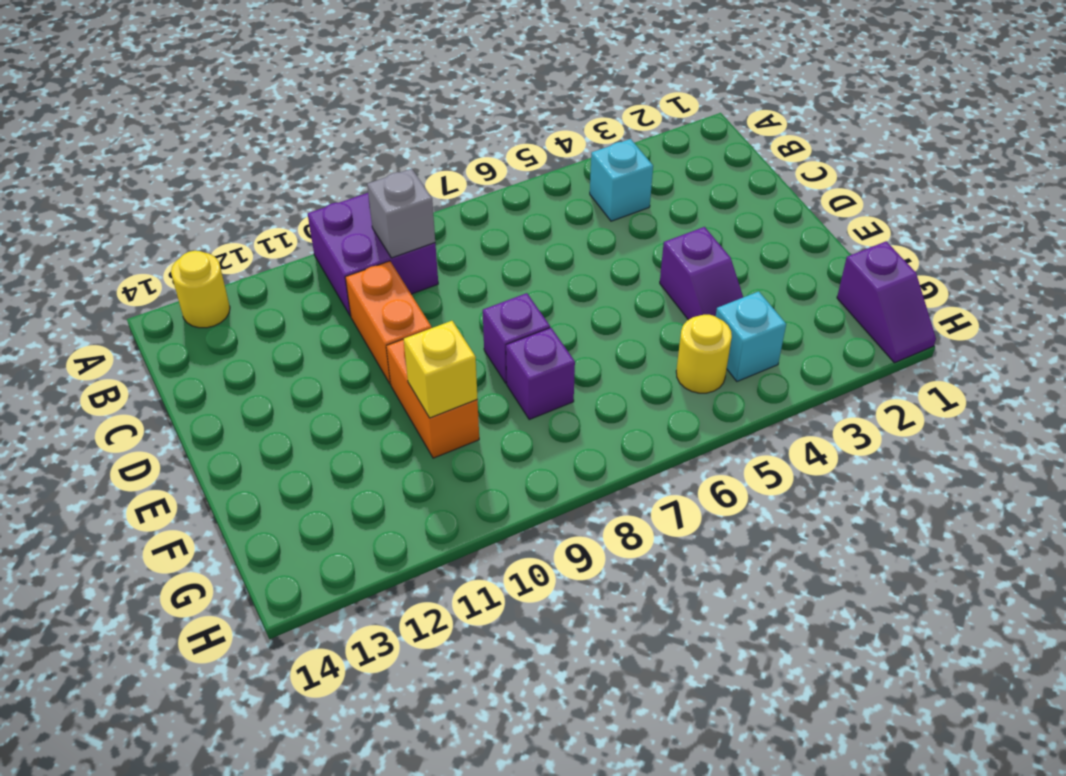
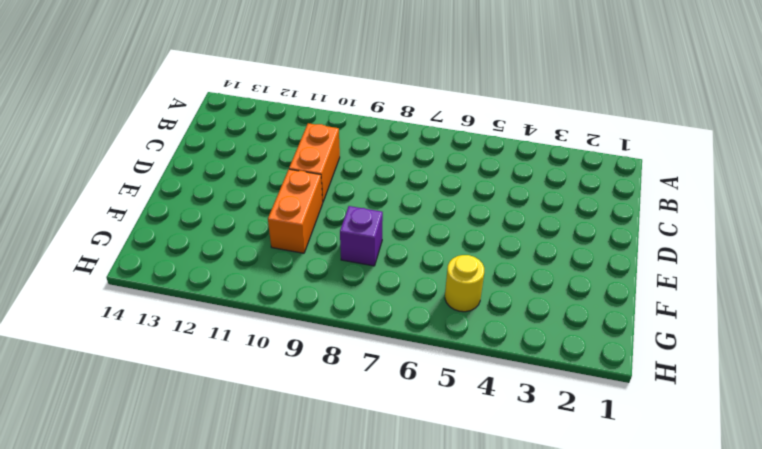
none -> purple brick A9:B10 level 1
none -> yellow round brick A13 level 1
none -> cyan brick B4 level 1

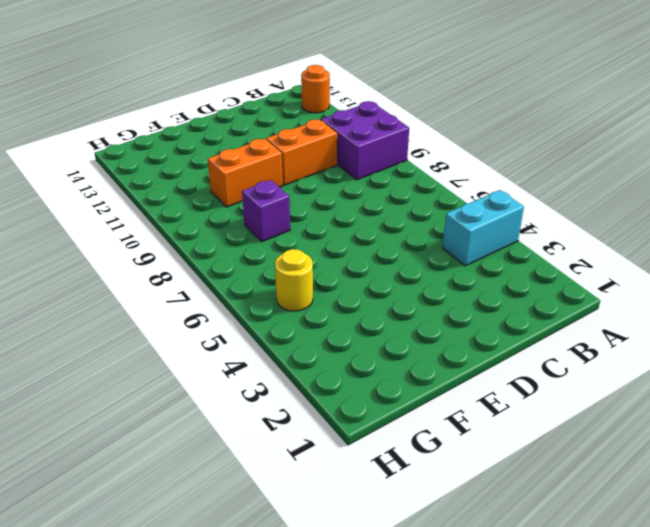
cyan brick A4:B4 level 1 -> cyan brick B4 level 1
orange round brick A13 level 1 -> yellow round brick A13 level 1
none -> purple slope E4:F4 level 1 top E
none -> purple brick E8 level 1
none -> purple slope G1:H1 level 1 top G

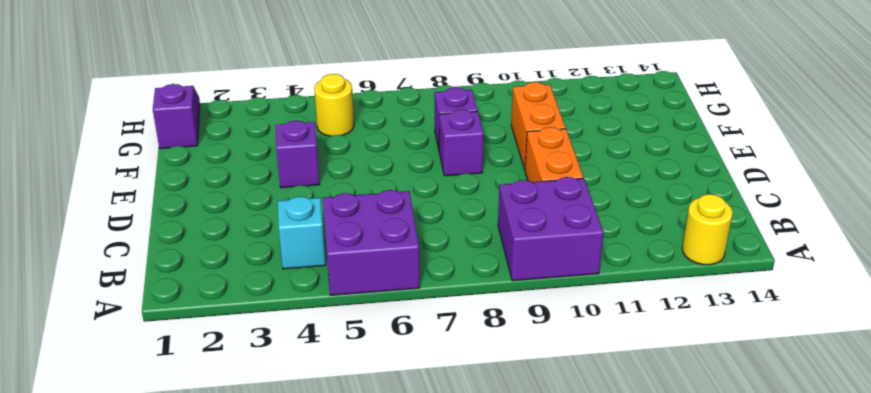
purple brick A5:B6 level 1 -> none
none -> cyan brick G4 level 1
none -> grey brick B9 level 2
none -> yellow brick F10 level 2

